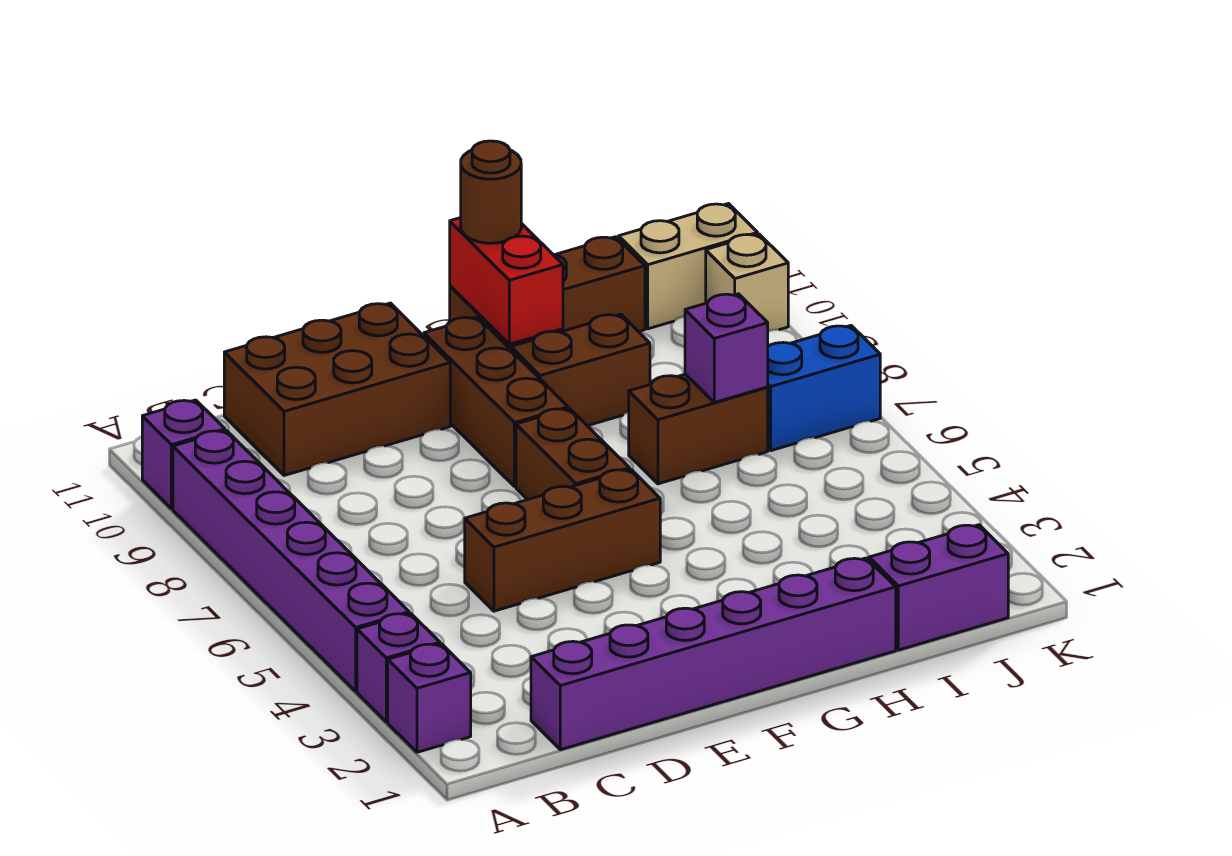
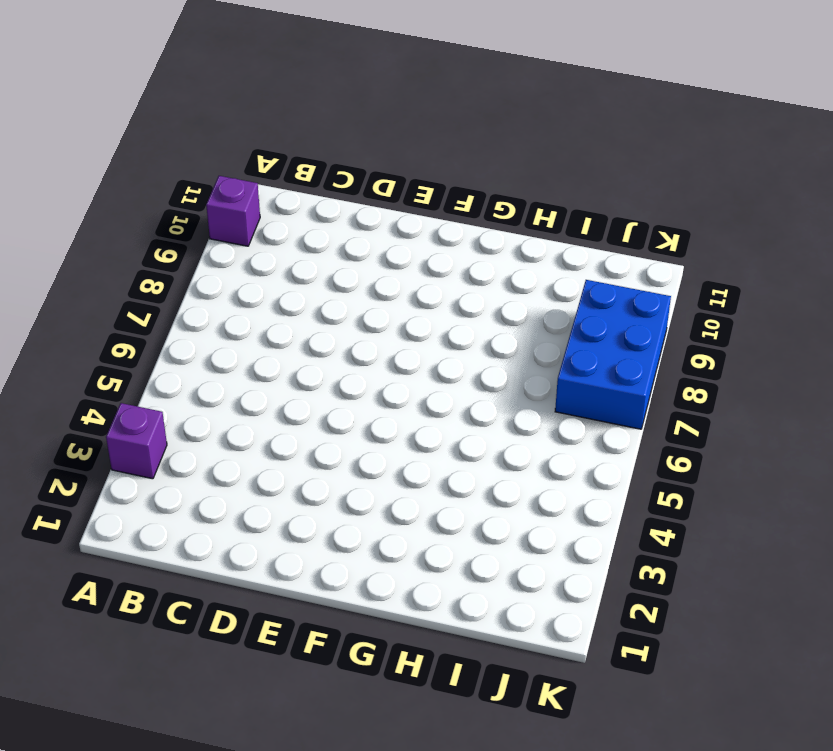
blue brick J7:K9 level 1 -> blue brick J7:K7 level 1
none -> purple brick A2 level 1
none -> purple brick A4:A9 level 1
none -> purple brick C1:H1 level 1

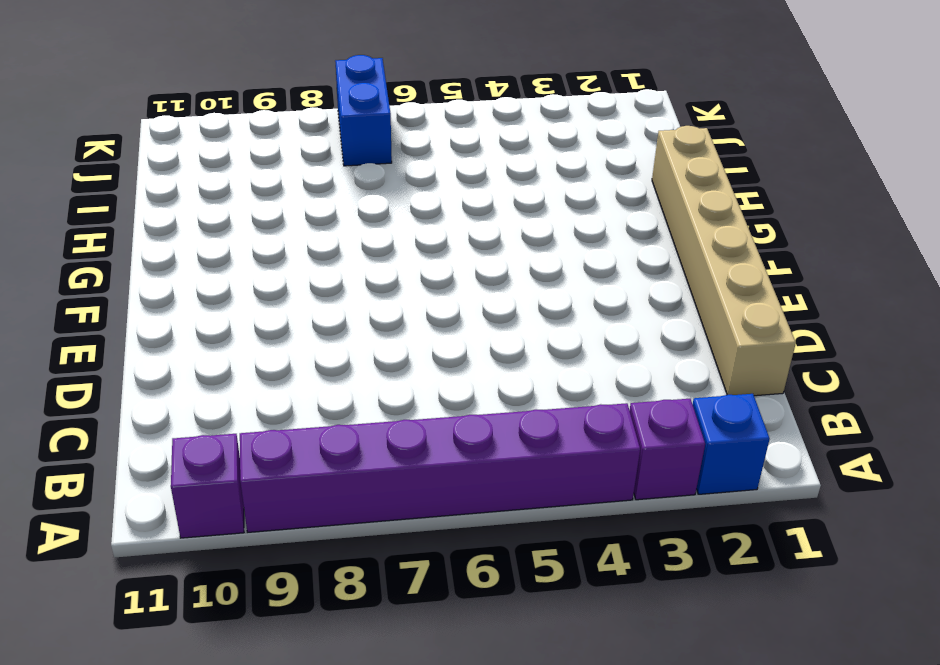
blue brick A2 level 1 -> purple brick A2 level 1
tan brick C1:H1 level 1 -> purple brick C1:H1 level 1
none -> brown brick C10:E11 level 1
none -> brown brick D5:F5 level 1
none -> brown brick F6:F7 level 1

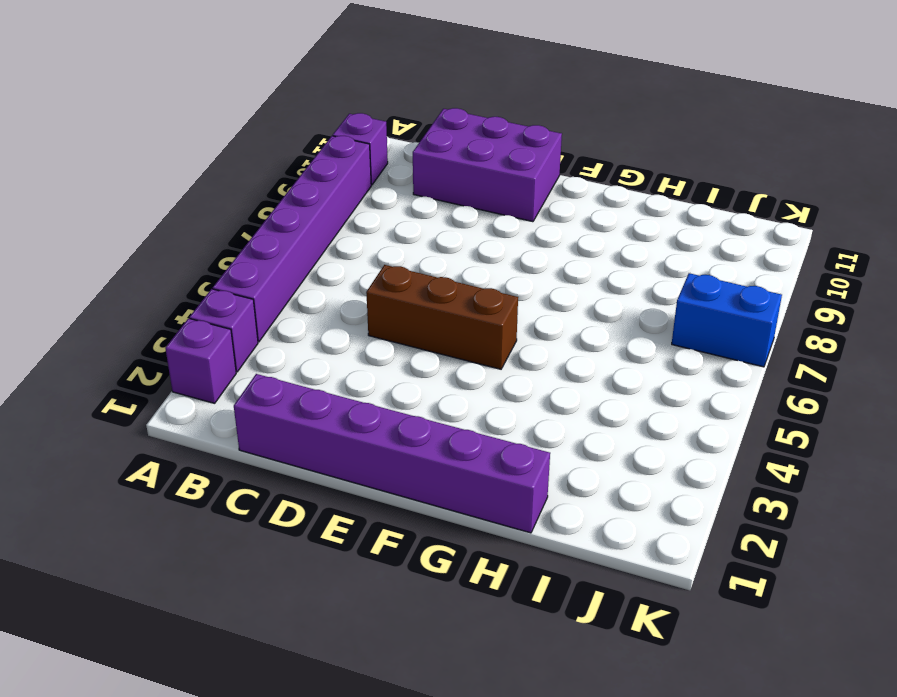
purple brick C10:E11 level 1 -> brown brick C10:E11 level 1
none -> brown brick F6:F7 level 1
none -> brown brick F8:F10 level 1
none -> brown brick G9:H9 level 1

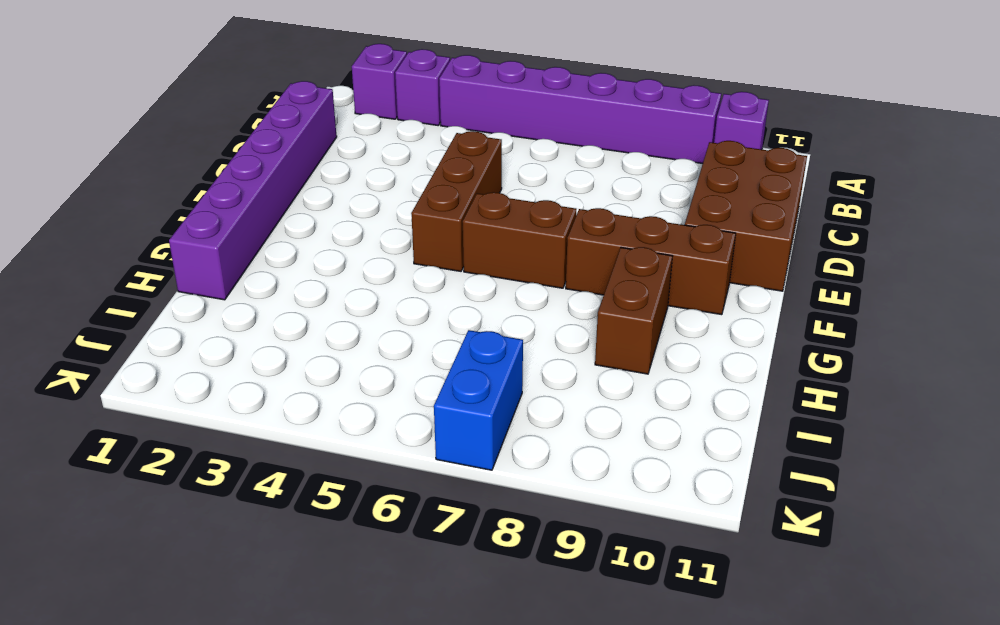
none -> brown brick G11:I11 level 1
none -> brown brick H7:I7 level 1
none -> purple brick I1:J1 level 1

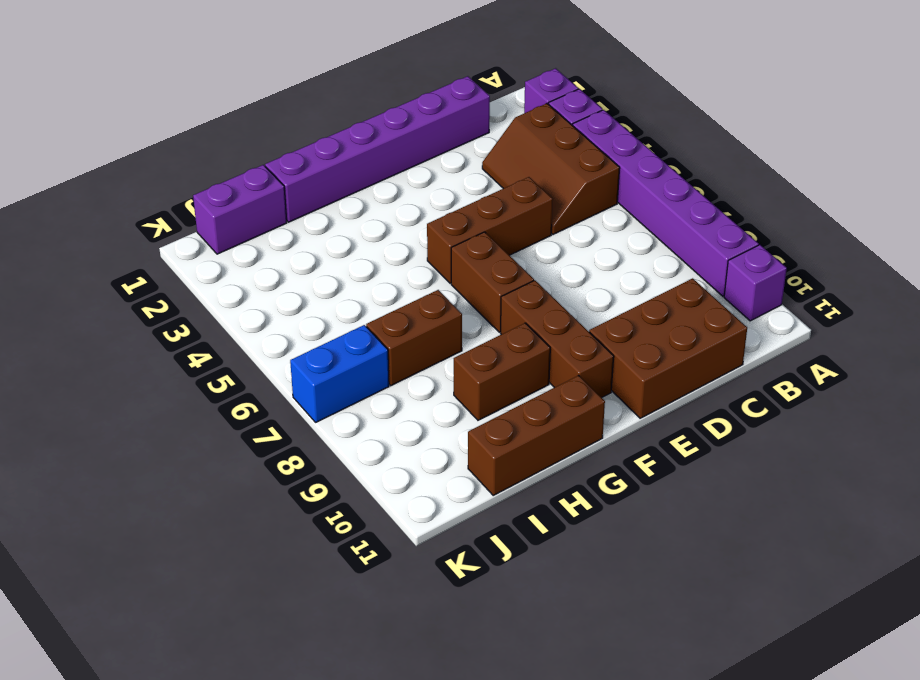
brown slope B3:C5 level 1 top B -> none
none -> tan brick J11:K11 level 1
none -> tan brick K10 level 1
none -> red brick G10:G11 level 2

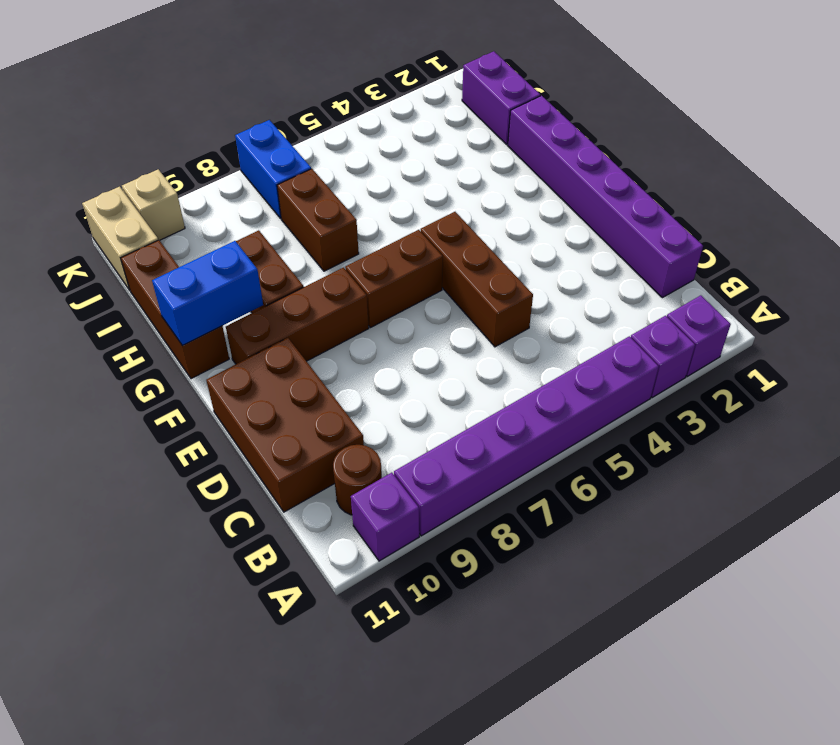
brown round brick B10 level 1 -> brown round brick G11 level 3
blue brick G10:G11 level 2 -> red brick G10:G11 level 2
none -> purple brick I7 level 2

